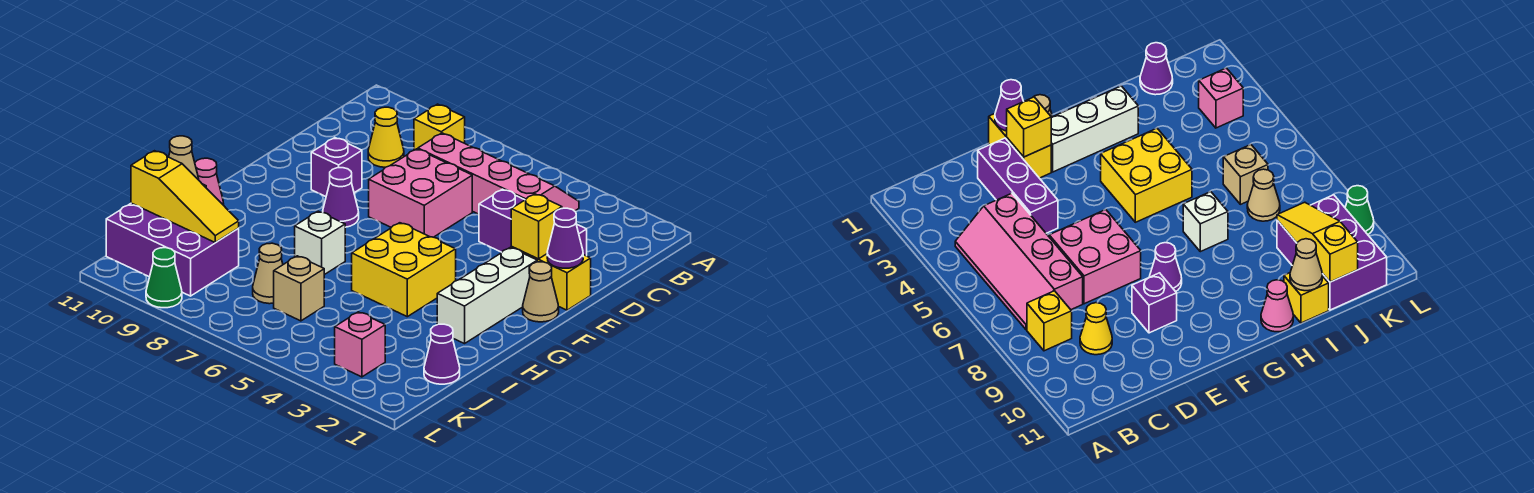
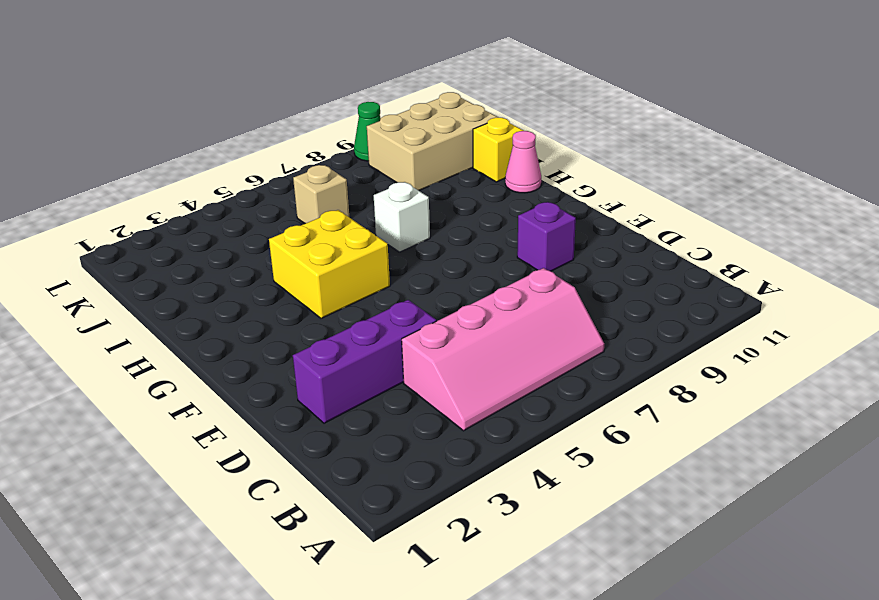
tan brick J9:K11 level 1 -> purple brick J9:K11 level 1
none -> yellow brick B8 level 1
none -> yellow cone C9 level 1
none -> pink brick D6:E7 level 1

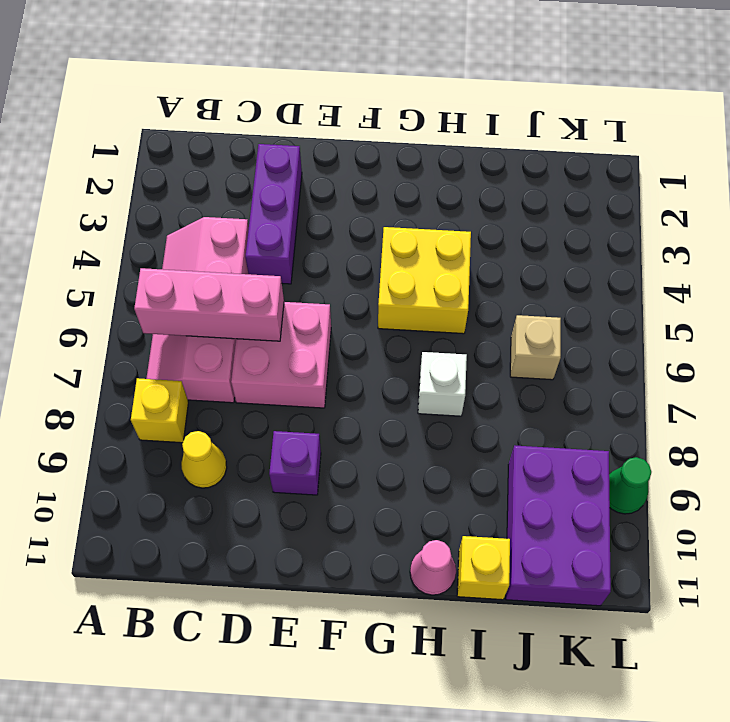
pink brick B6:D6 level 2 -> none
none -> yellow brick E1:E2 level 1
none -> tan cone F1 level 1
none -> white brick F2:H2 level 1

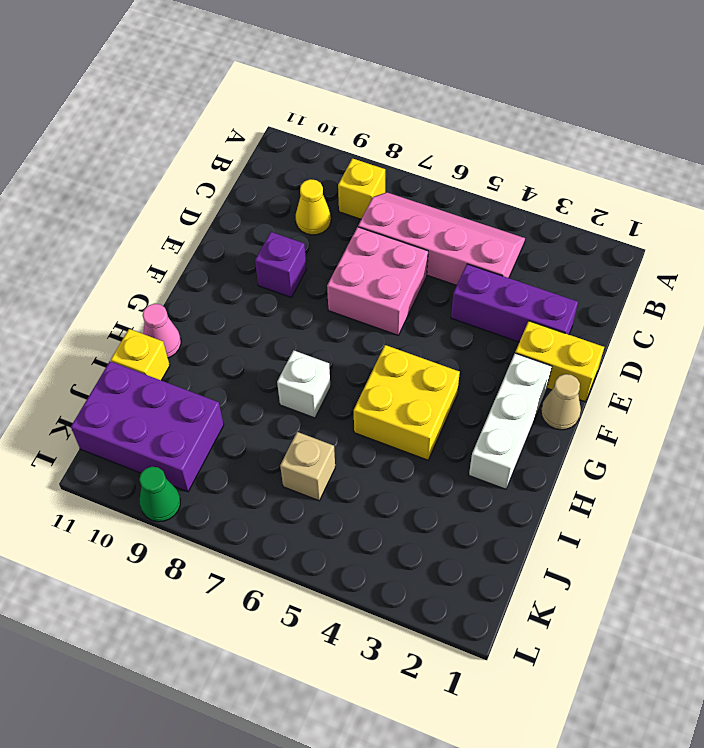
none -> purple cone F8 level 1
none -> purple cone J1 level 1
none -> tan cone J7 level 1

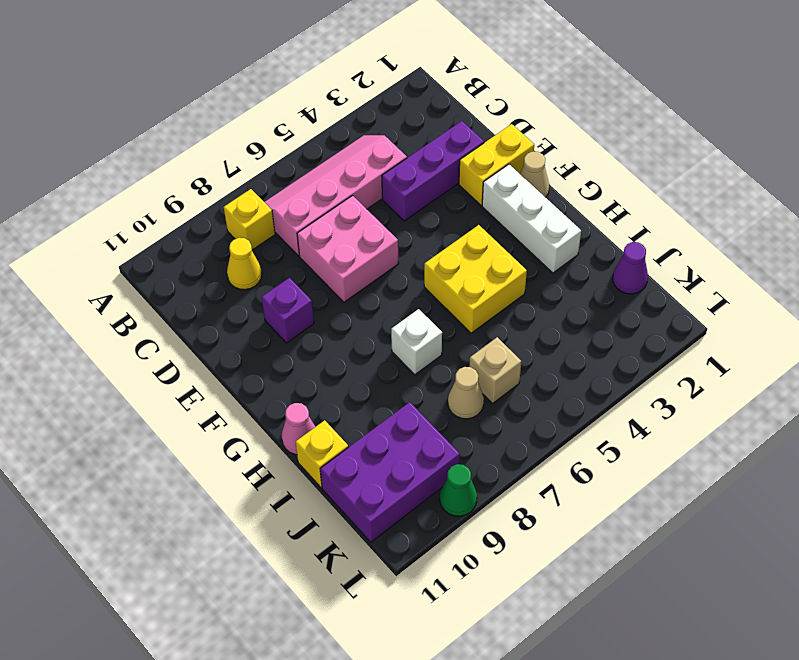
none -> purple cone F8 level 1
none -> pink brick K3 level 1
none -> purple cone E1 level 2

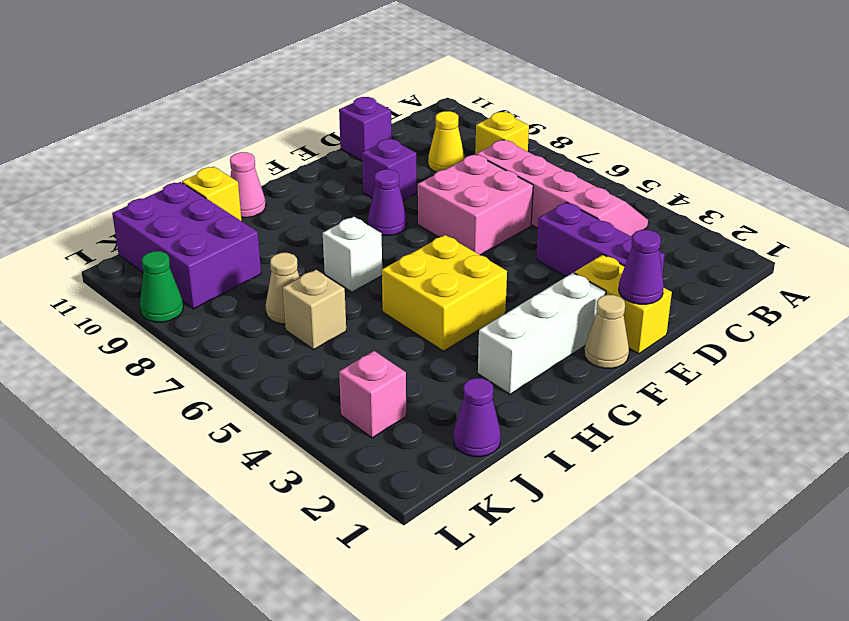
purple brick D11 level 1 -> none
none -> yellow brick E2 level 2
none -> tan cone I11 level 2
none -> yellow slope J9:J11 level 2 top 11

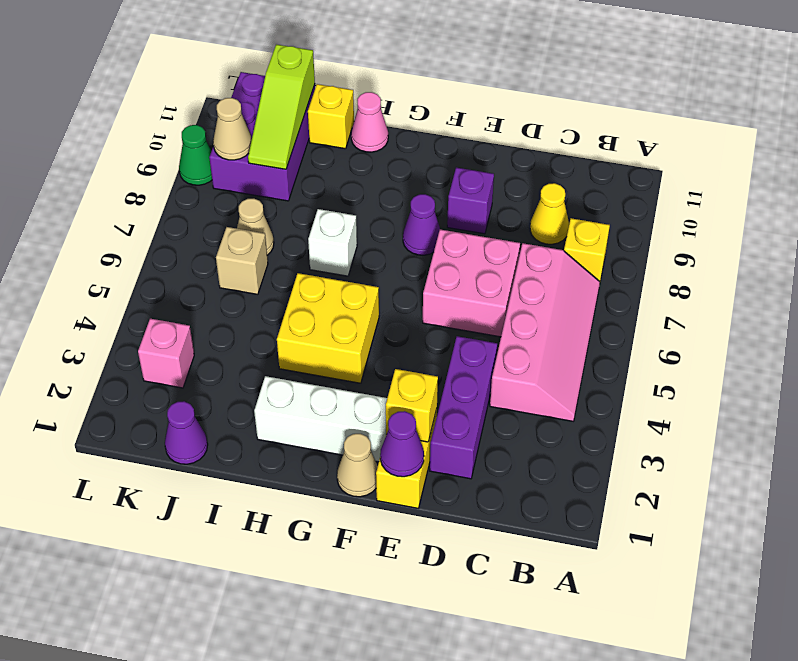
lime slope J9:J11 level 2 top 11 -> yellow slope J9:J11 level 2 top 11
tan cone K9 level 2 -> tan cone I11 level 2

